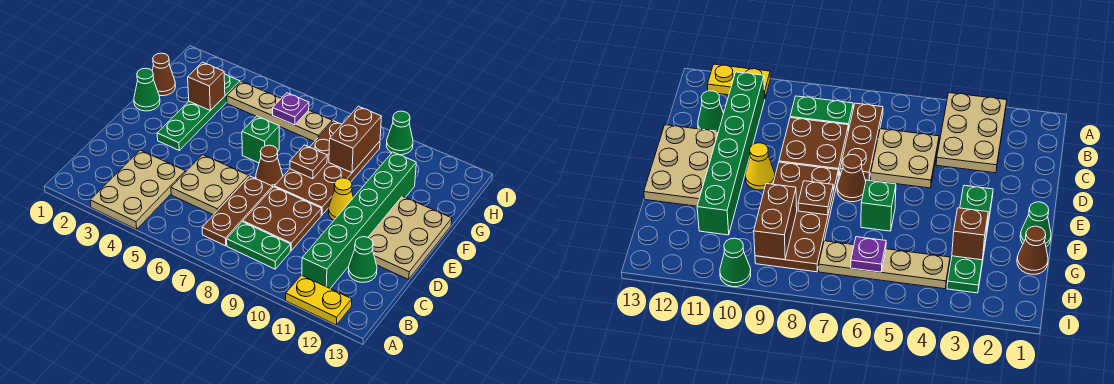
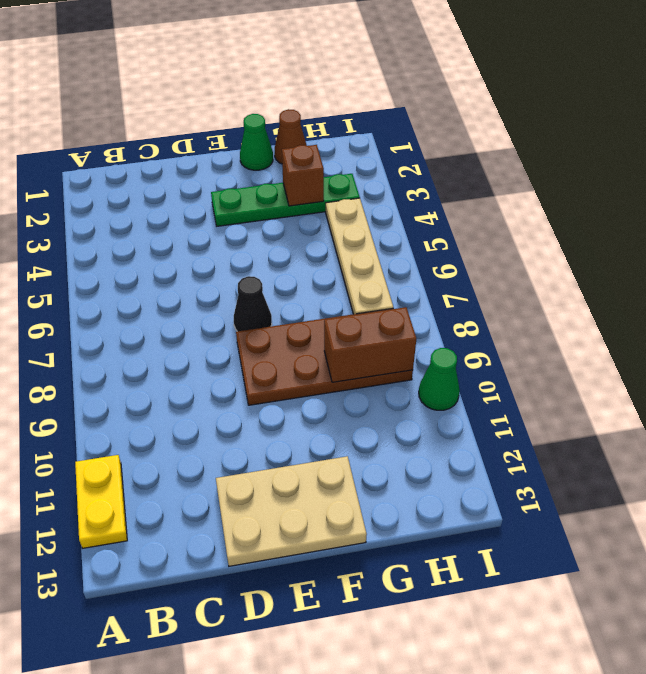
black cone E7 level 1 -> brown cone E7 level 1
none -> tan plate A3:C4 level 1
none -> brown plate B7:D7 level 1
none -> green plate B8:B9 level 1

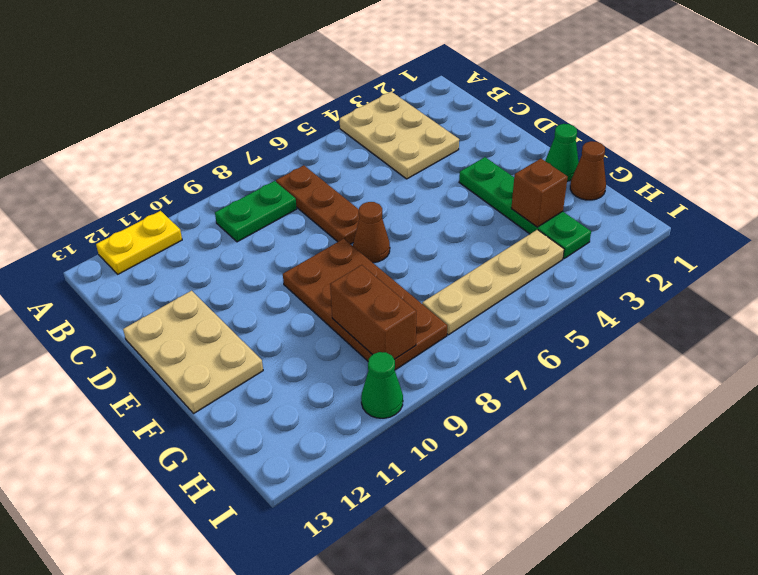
none -> green brick B11:G11 level 1
none -> tan plate C5:D6 level 1
none -> brown plate C8:D9 level 1

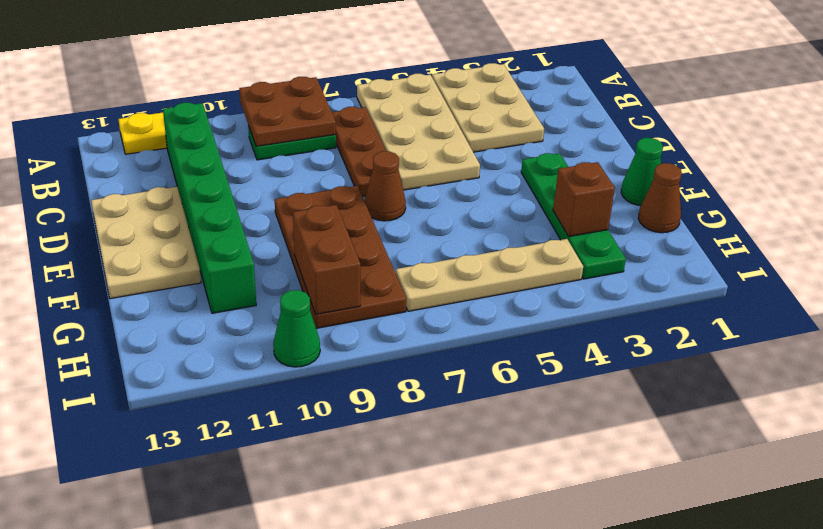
tan plate A5:D6 level 1 -> tan plate C5:D6 level 1
brown plate A8:B9 level 2 -> brown plate C8:D9 level 1
none -> green cone C12 level 1
none -> yellow cone E10 level 1
none -> green brick F6 level 1

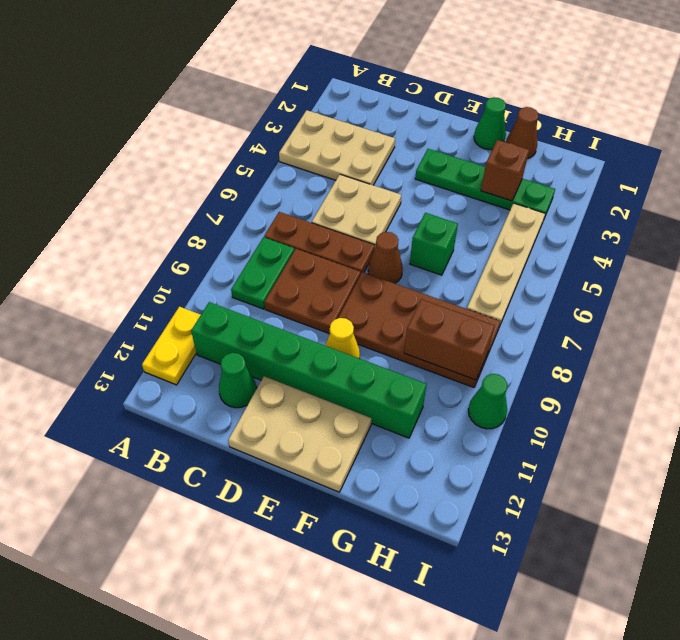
none -> brown plate F8 level 2
none -> purple plate H6 level 2

